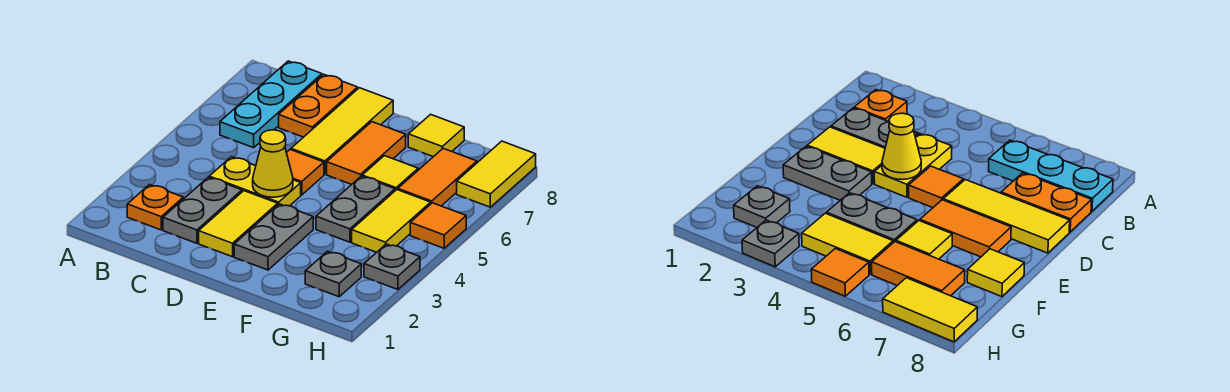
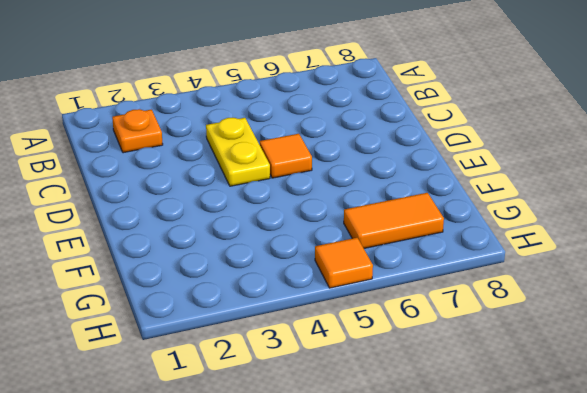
none -> cyan plate B6:B8 level 1
none -> grey plate C2:C3 level 1
none -> orange plate C7:C8 level 1

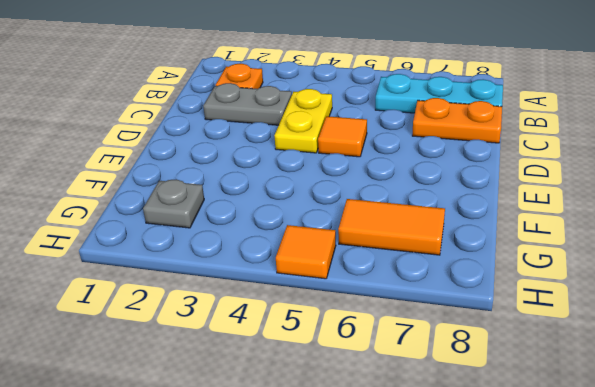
none -> yellow tile D2:D3 level 1
none -> yellow tile D6:D8 level 1
none -> grey plate E2:E3 level 1

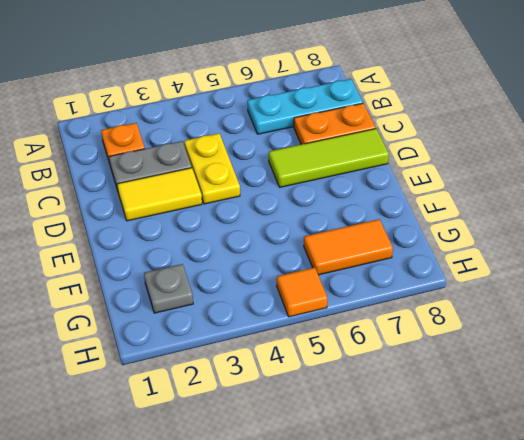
lime tile D6:D8 level 1 -> yellow tile D6:D8 level 1
none -> orange tile D5 level 1
none -> grey plate E2:E3 level 1
none -> orange tile E6:E7 level 1

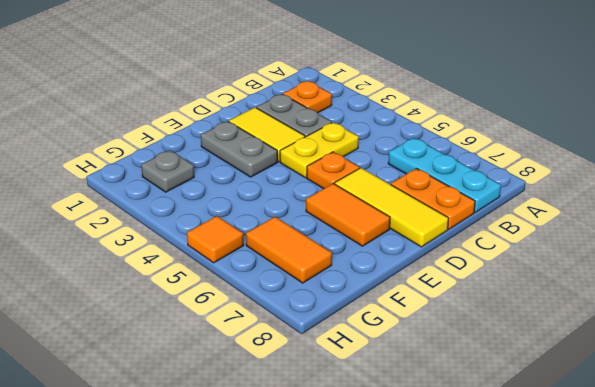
orange plate D5 level 1 -> orange tile D5 level 1
none -> grey plate F4:F5 level 1
none -> yellow tile F6 level 1
none -> yellow tile F8 level 1

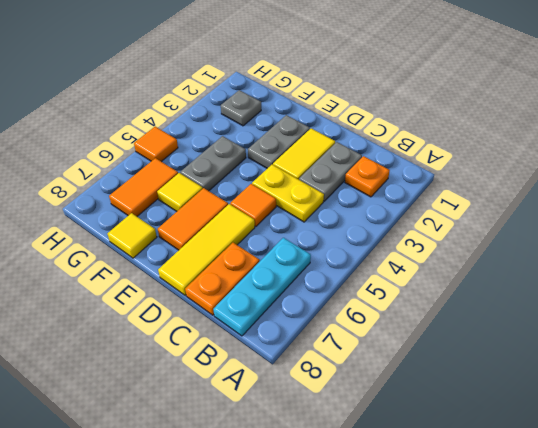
none -> yellow tile G4:G5 level 1
none -> grey plate H3 level 1
none -> yellow tile H7:H8 level 1

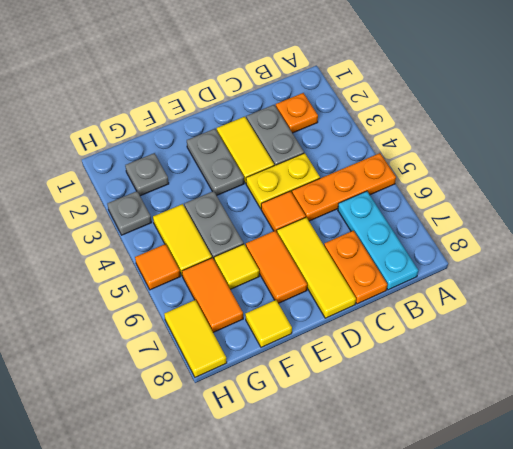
orange plate A5:C5 level 1 -> none
none -> yellow cone D4 level 2

